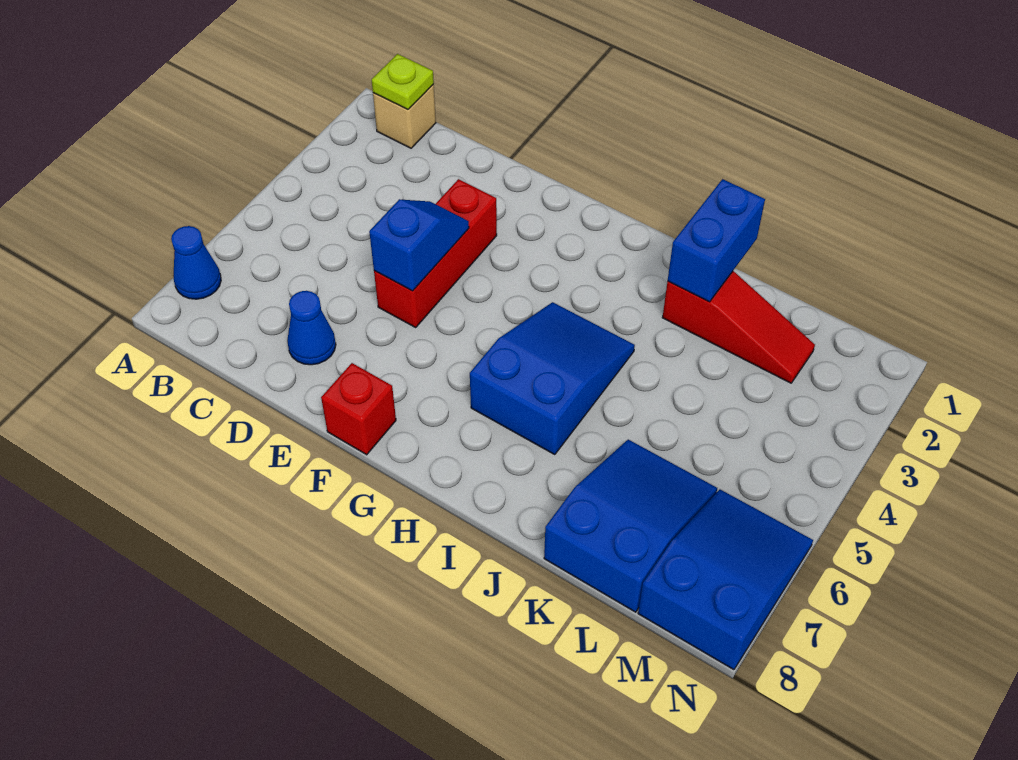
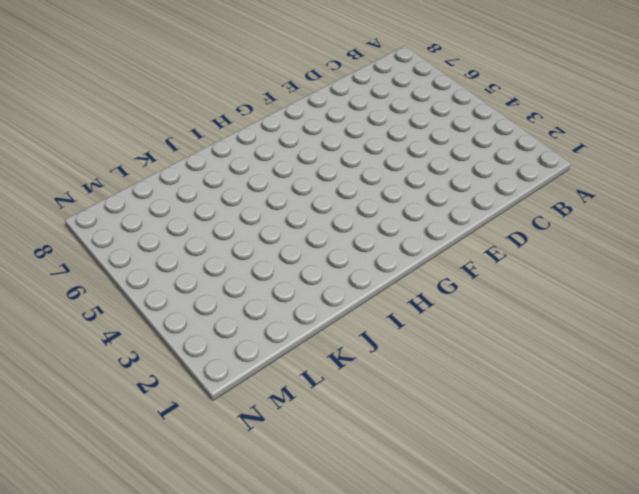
none -> blue cone A7 level 1
none -> tan brick B1 level 1
none -> blue cone D7 level 1

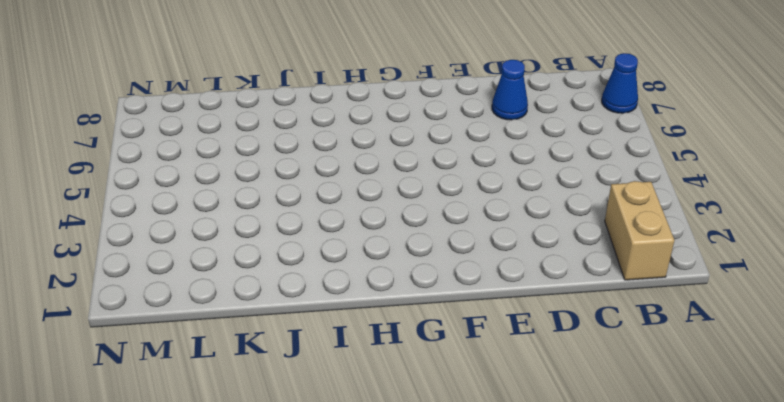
tan brick B1:B2 level 1 -> tan brick B1 level 1
none -> red brick E3:E5 level 1
none -> red brick F8 level 1
none -> blue slope H4:I6 level 1 top 6

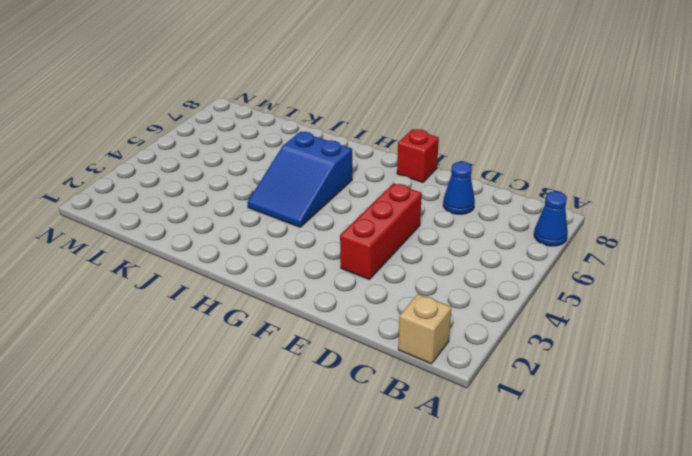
none -> red slope J2:L2 level 1 top J
none -> blue slope K6:L8 level 1 top 8
none -> blue slope M6:N8 level 1 top 8

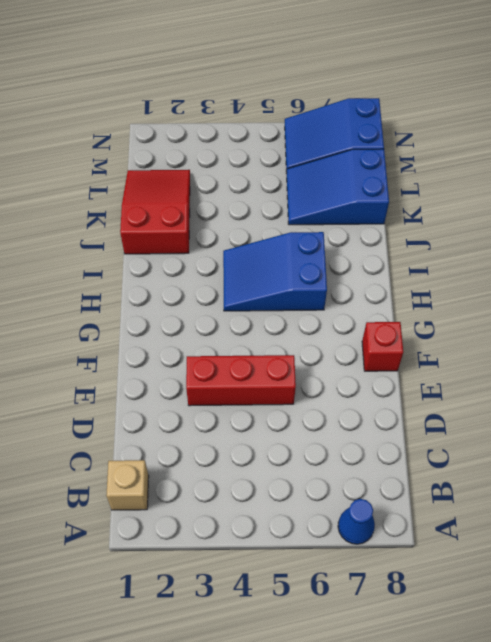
red slope J1:L2 level 1 top J -> red slope J2:L2 level 1 top J
none -> blue cone D7 level 1
none -> lime plate B1 level 2
none -> blue slope E4:E5 level 2 top 5

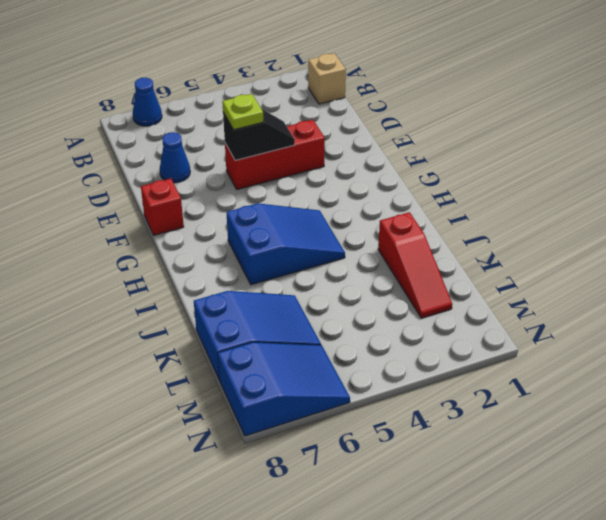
black slope E4:E5 level 2 top 5 -> blue slope E4:E5 level 2 top 5
lime plate E5 level 3 -> lime plate B1 level 2
none -> blue brick J1:J2 level 2

